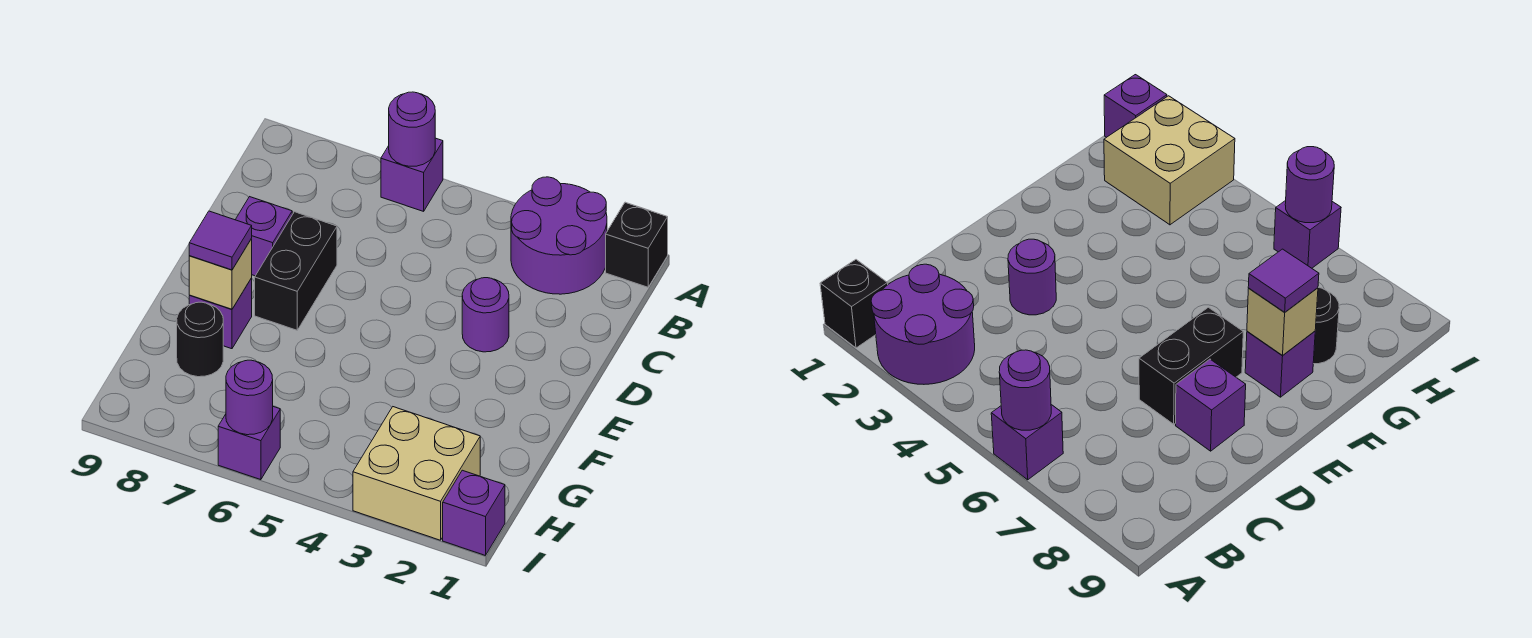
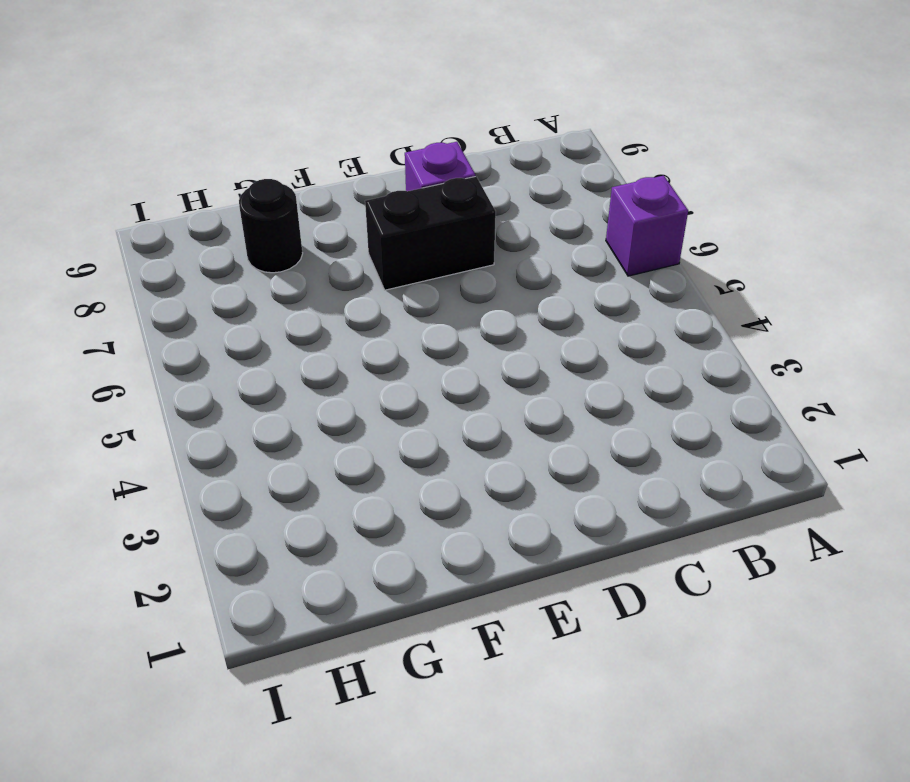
none -> black brick A1 level 1
none -> purple round brick A2:B3 level 1
none -> purple round brick D3 level 1

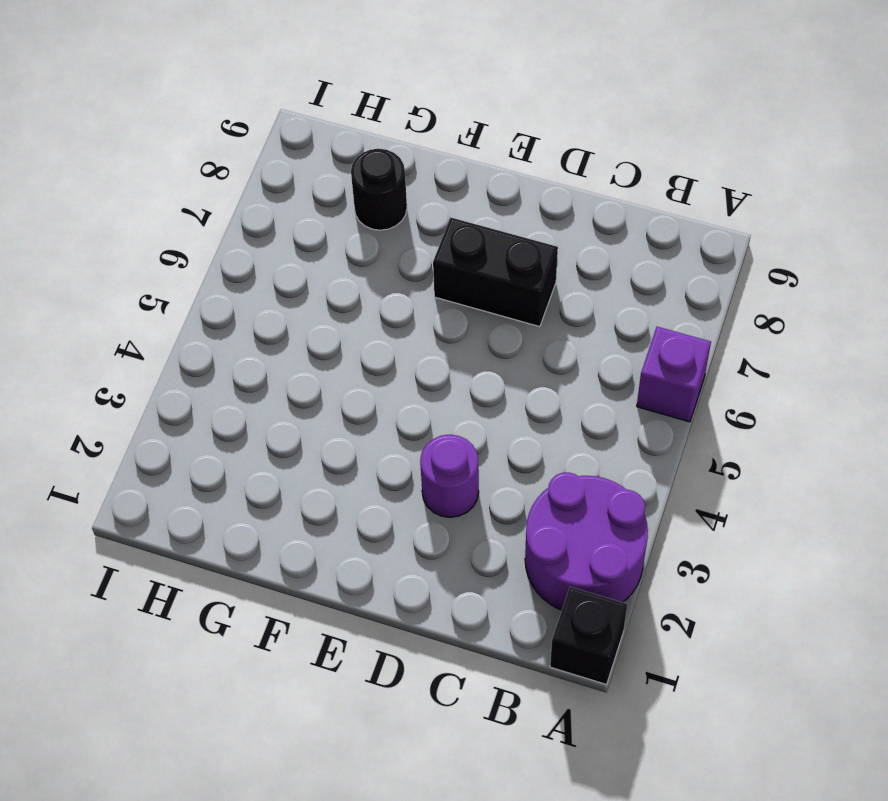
none -> purple brick D8 level 1
none -> purple brick F8 level 1
none -> tan brick H2:I3 level 1

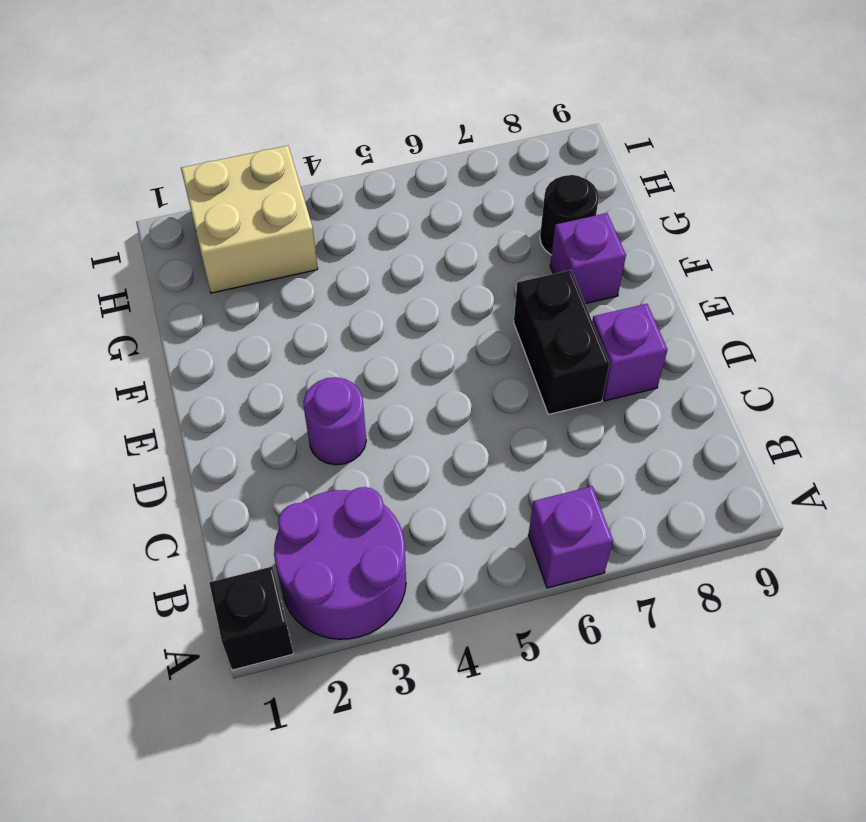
none -> purple brick I1 level 1
none -> purple brick I6 level 1
none -> purple round brick A6 level 2

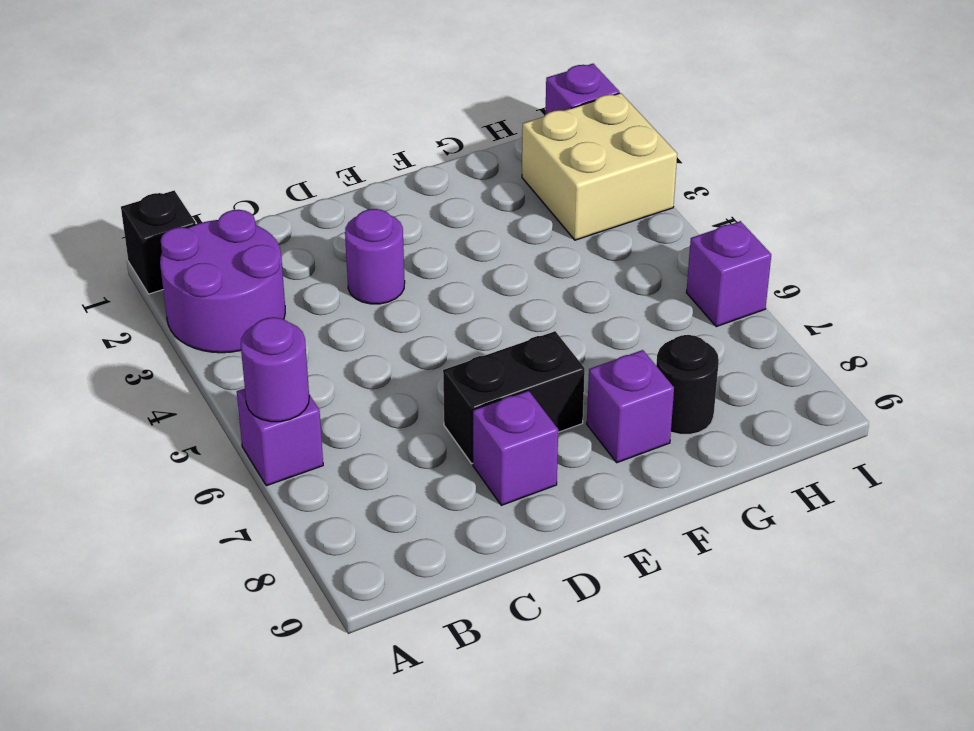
none -> tan brick F8 level 2
none -> purple round brick I6 level 2
none -> purple tile F8 level 3

